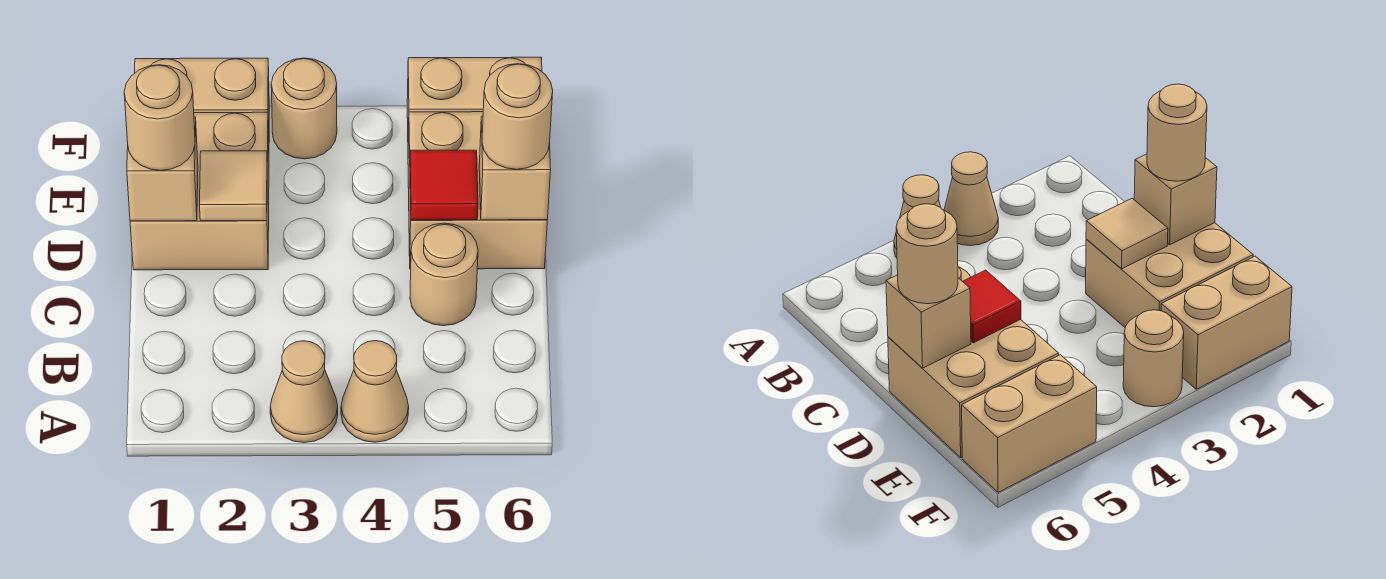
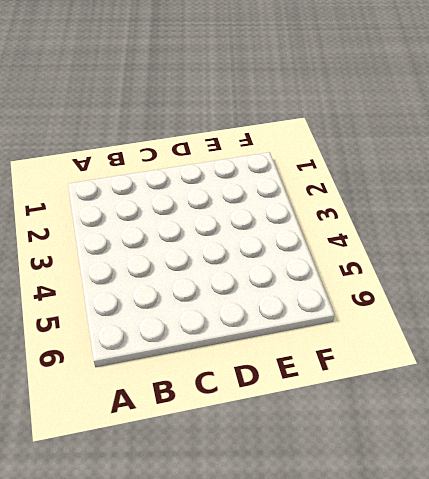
none -> tan cone A3 level 1
none -> tan cone A4 level 1
none -> tan round brick C5 level 1

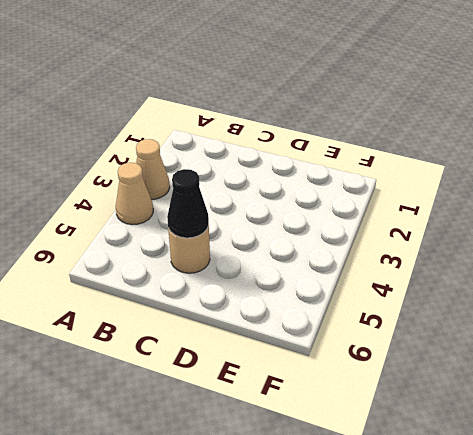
black cone C5 level 2 -> none
none -> tan brick D1:E2 level 1
none -> tan brick D5:E6 level 1
none -> tan brick F1:F2 level 1

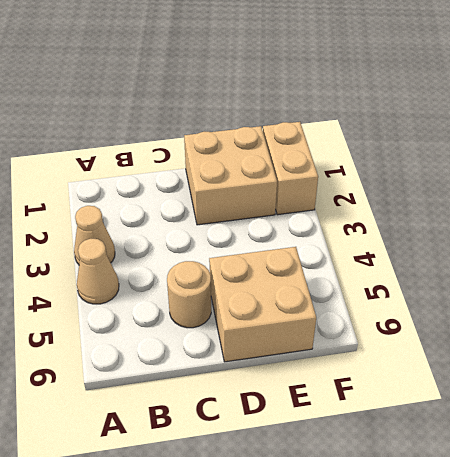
none -> tan round brick F3 level 1
none -> tan brick F5:F6 level 1
none -> tan brick D1 level 2

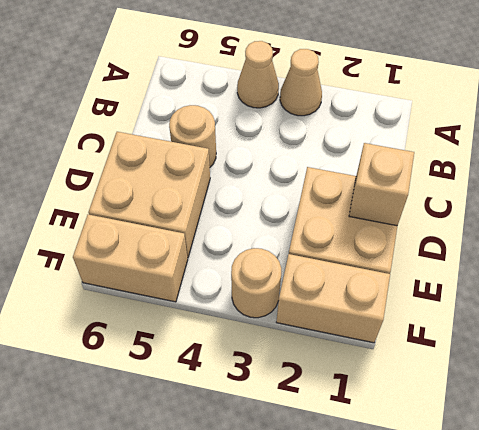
none -> tan tile D2 level 2
none -> red tile D5 level 2
none -> tan brick D6 level 2

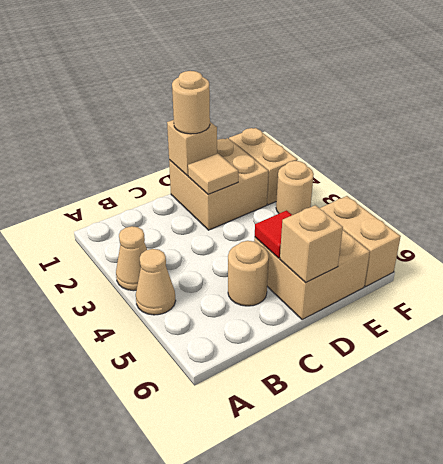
none -> tan round brick D6 level 3

